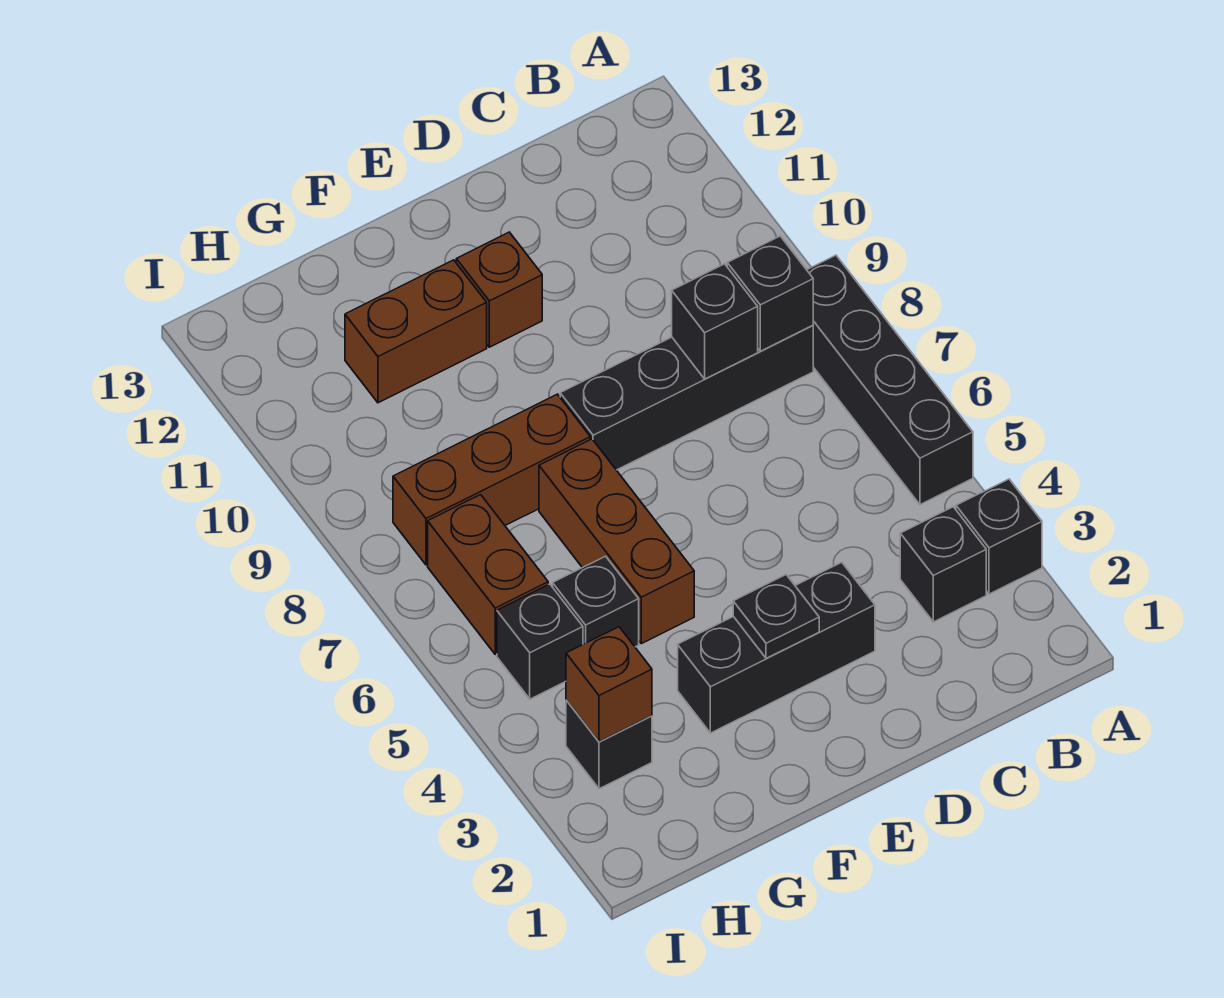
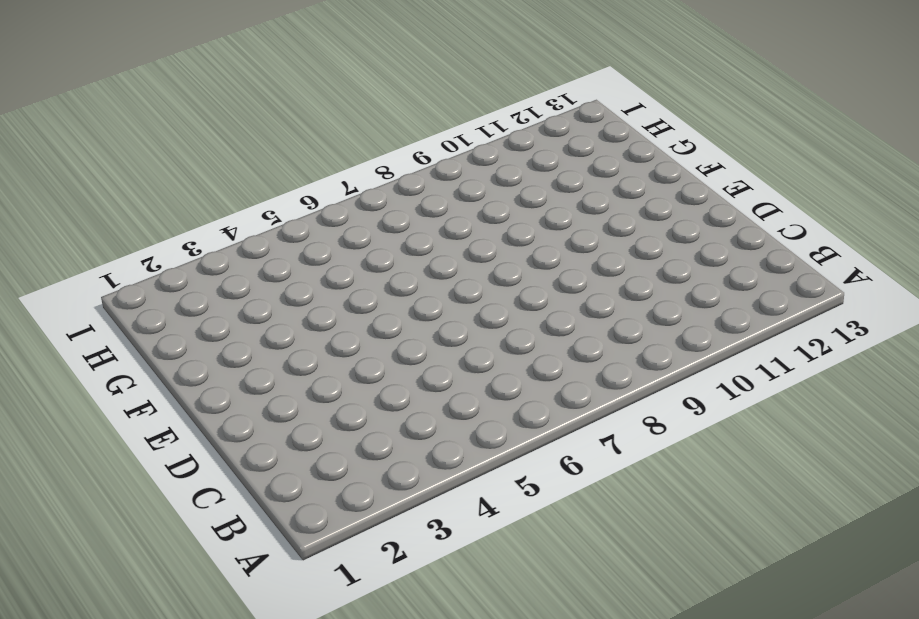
none -> black brick A3 level 1
none -> black brick A5:A8 level 1
none -> black brick B3 level 1

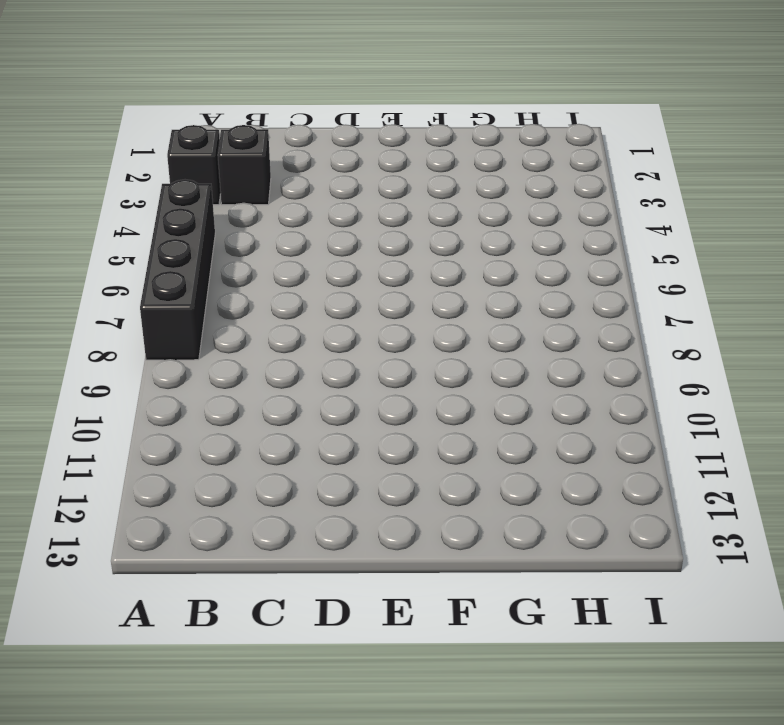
none -> black brick B8:E8 level 1
none -> black brick D3:F3 level 1
none -> brown brick E11 level 1

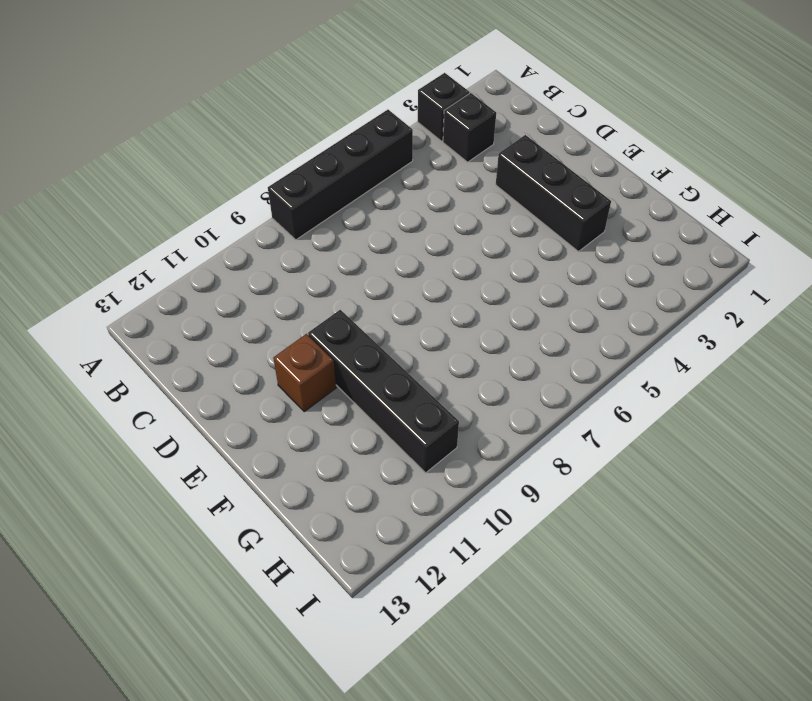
black brick E10:H10 level 1 -> black brick B8:E8 level 1
none -> brown brick F5:F7 level 1
none -> brown brick F8:H8 level 1
none -> brown brick F11:G11 level 1

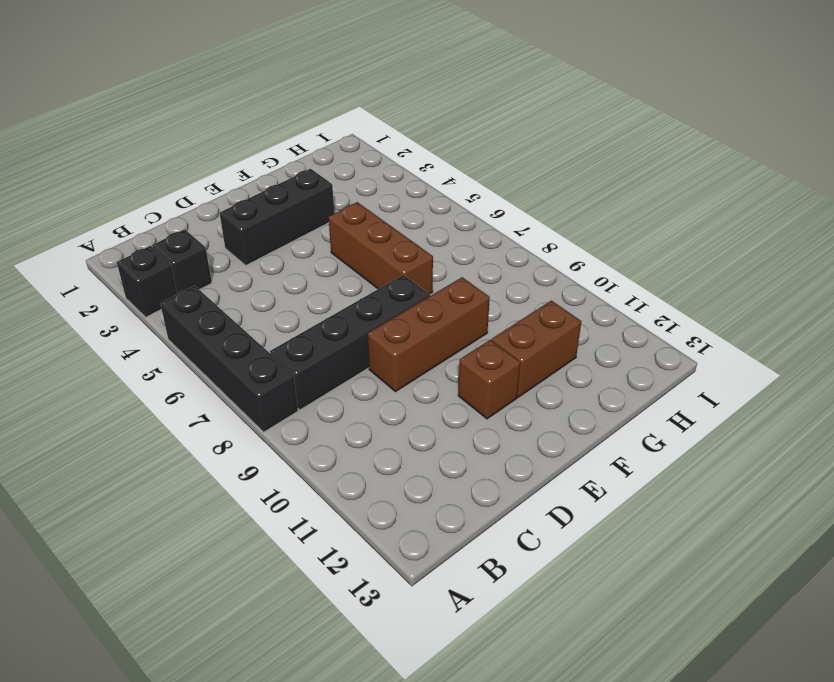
brown brick D9:F9 level 1 -> brown brick F8:H8 level 1
none -> black brick G5 level 1
none -> black brick H3 level 1
none -> black brick H5 level 1

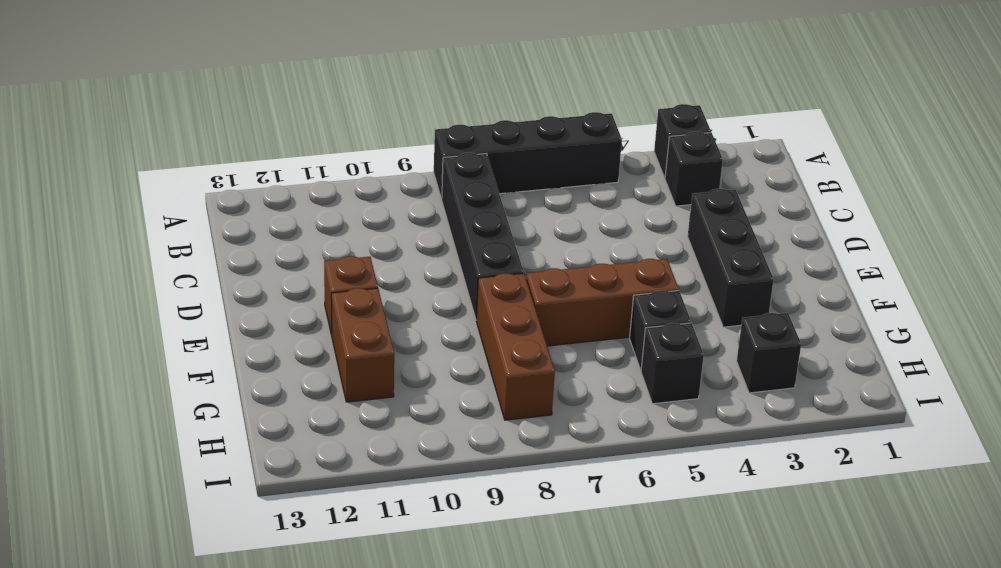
none -> brown brick H6:H7 level 1
none -> black brick B8 level 2
none -> black brick C8 level 2

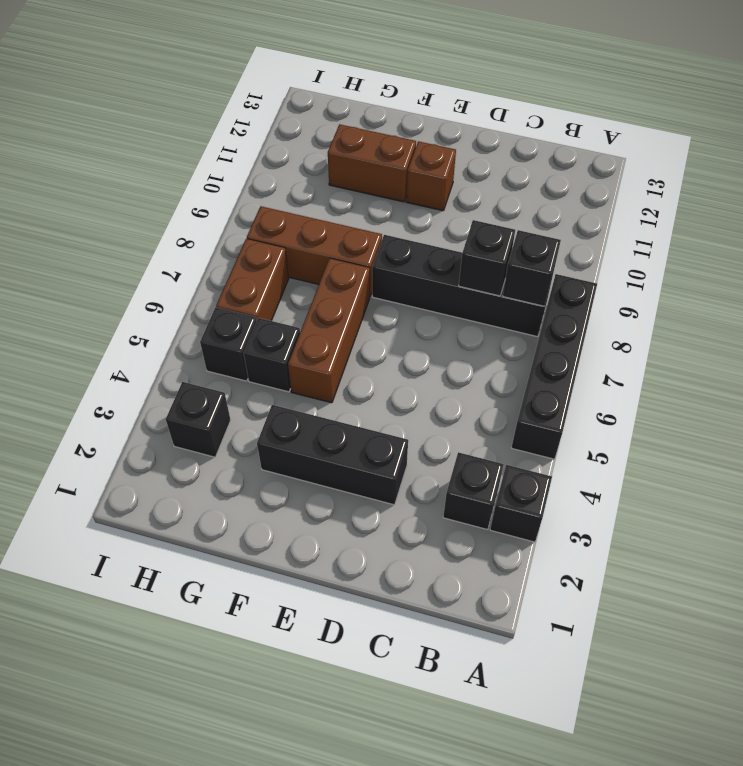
none -> black plate E3 level 2
none -> brown brick H3 level 2

